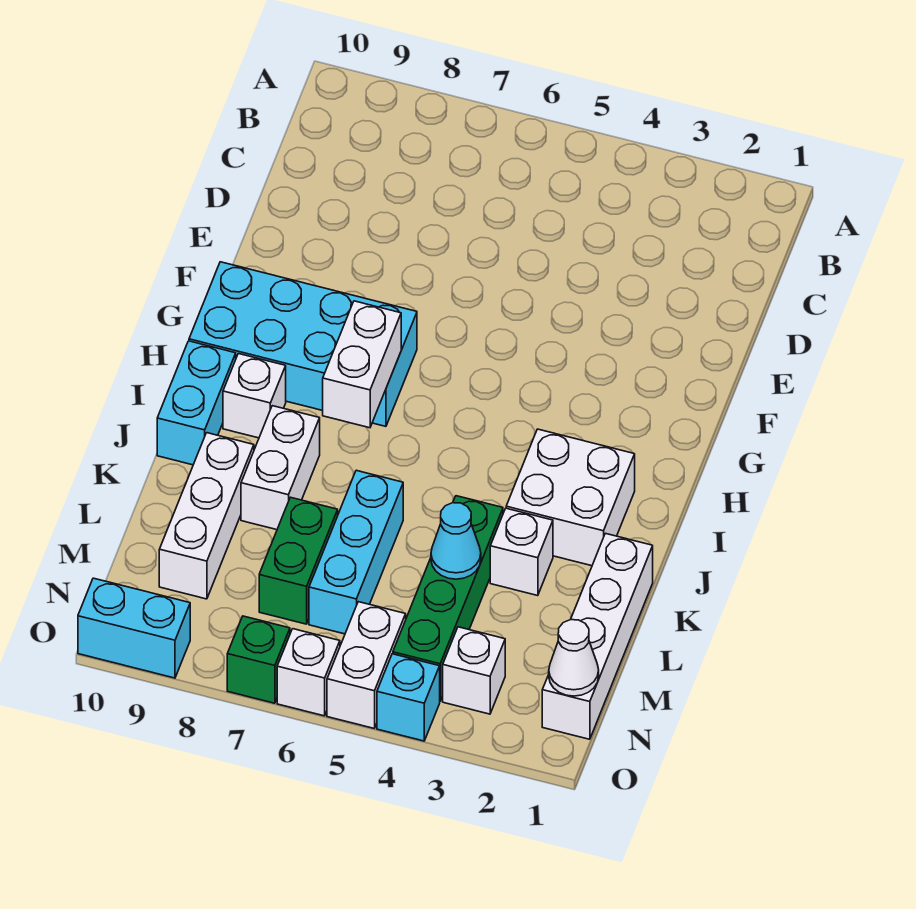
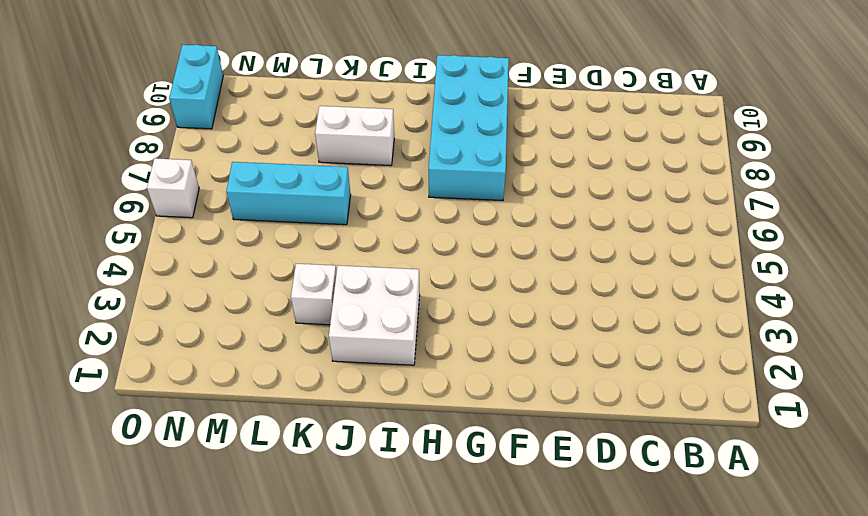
none -> white brick I9 level 1
none -> cyan brick I10:J10 level 1
none -> white brick K1:N1 level 1

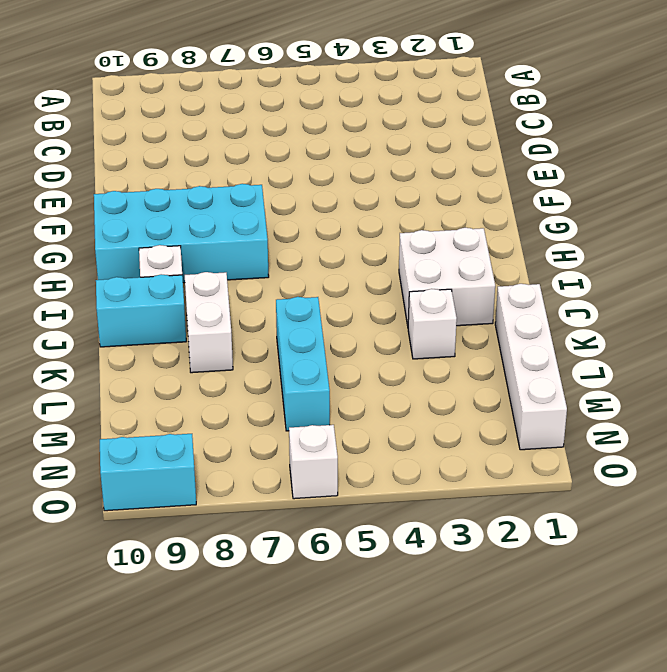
cyan brick J9:J10 level 1 -> cyan brick I10:J10 level 1
none -> green brick K4:N4 level 1
none -> white brick K9:M9 level 1
none -> green brick L7:M7 level 1

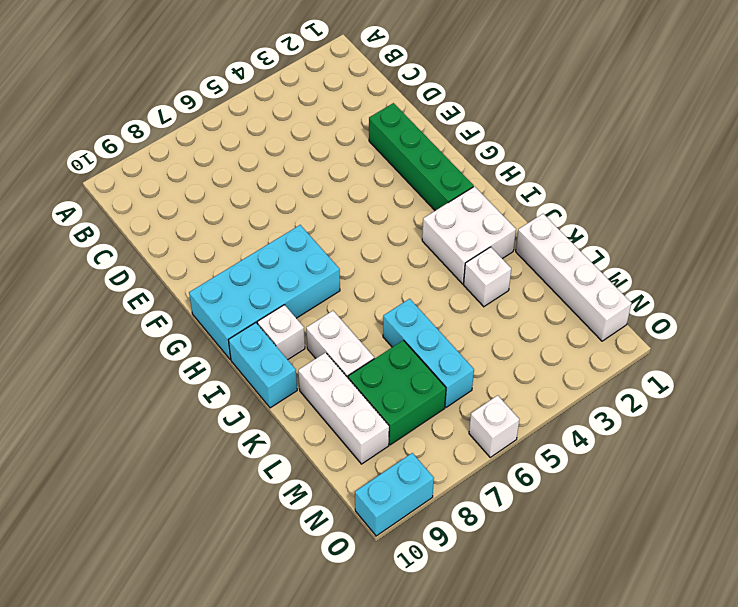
green brick E2:H2 level 1 -> green brick K4:N4 level 1
green brick L7:M8 level 1 -> green brick L7:M7 level 1
none -> white brick N3 level 1
none -> white brick N5:O5 level 1
none -> cyan brick O4 level 1

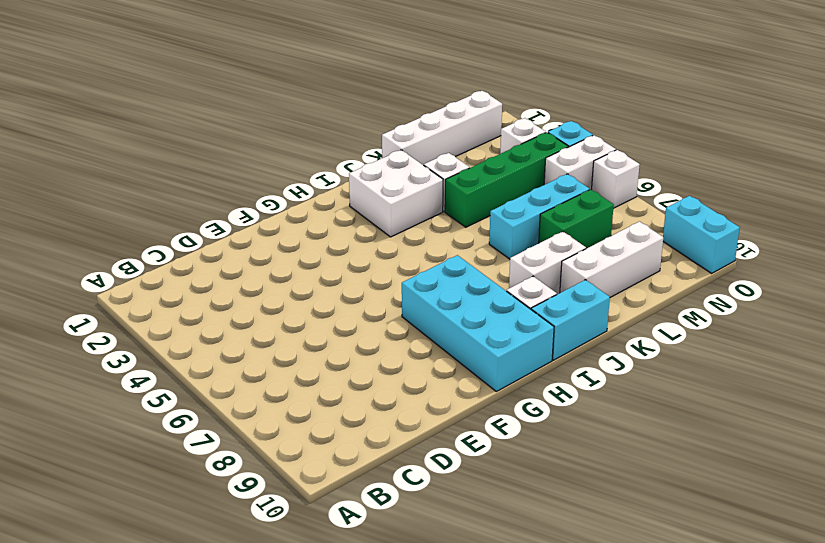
none -> green brick O7 level 1
none -> white brick H7:I7 level 2
none -> cyan cone L4 level 2

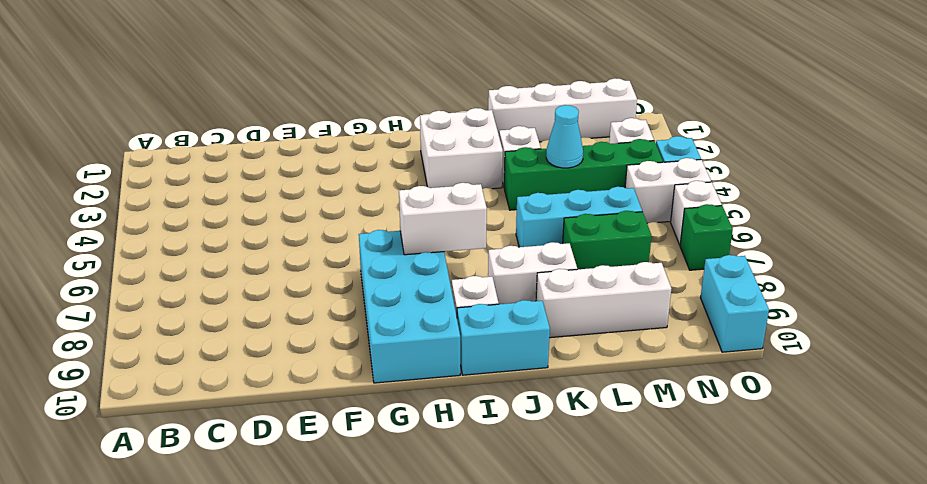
none -> white cone N1 level 2

